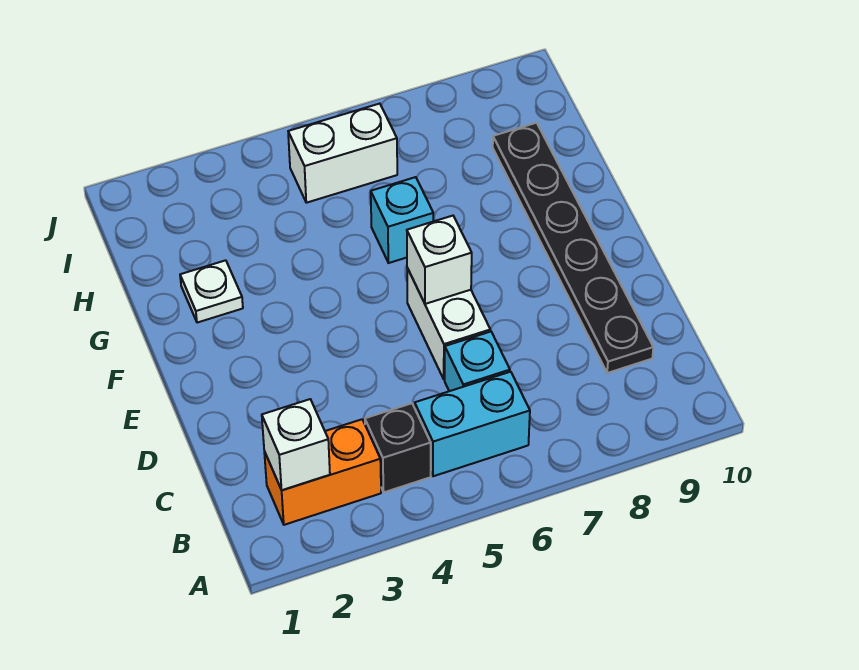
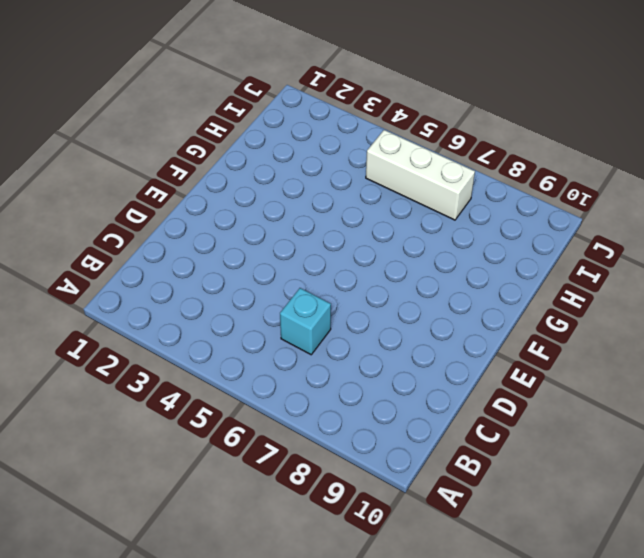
white brick I5:I7 level 1 -> white brick I5:I6 level 1
none -> orange brick B2:B3 level 1
none -> black brick B4 level 1

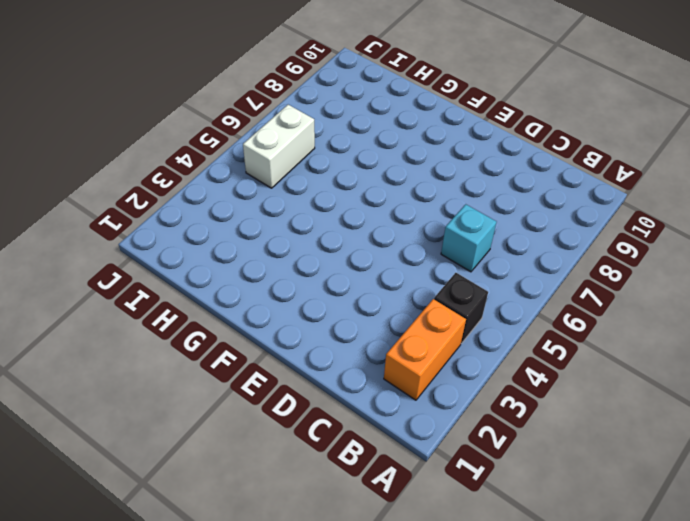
none -> cyan brick B5:B6 level 1
none -> black plate C9:H9 level 1

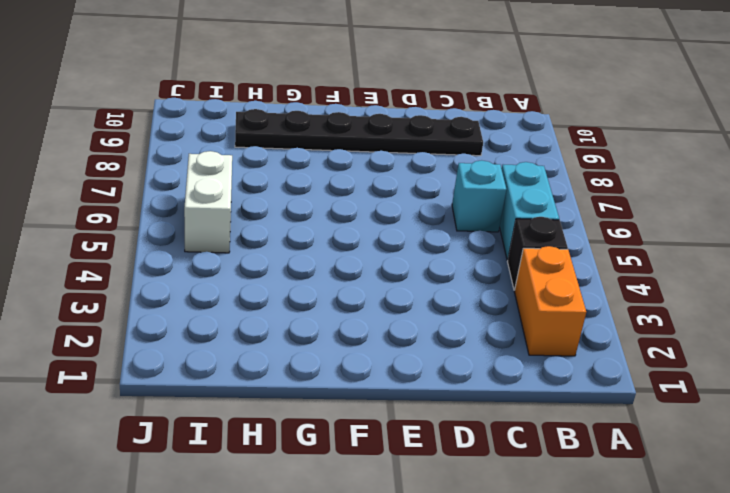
none -> white brick D6:E6 level 1
none -> white plate G2 level 1

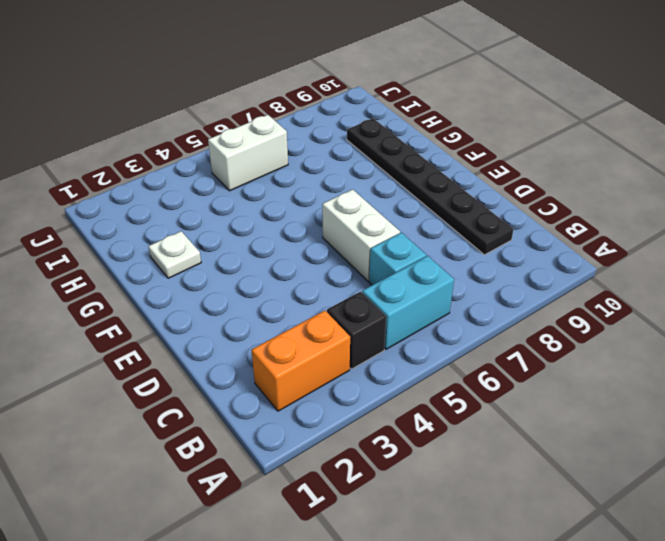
none -> cyan brick G6 level 1
none -> white brick B2 level 2

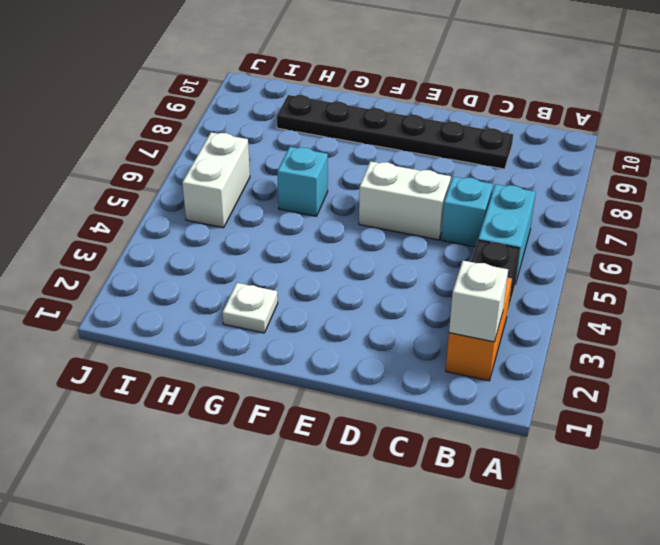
none -> white brick E6 level 2

